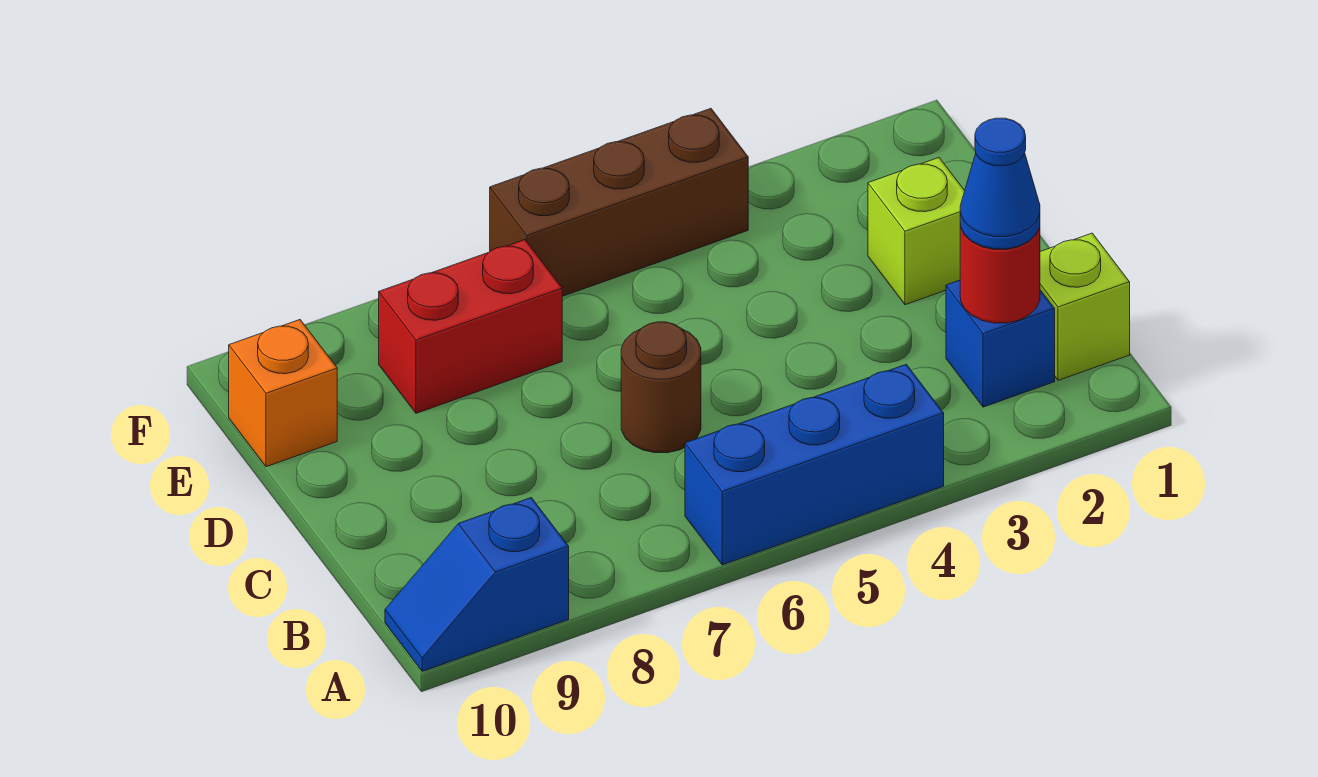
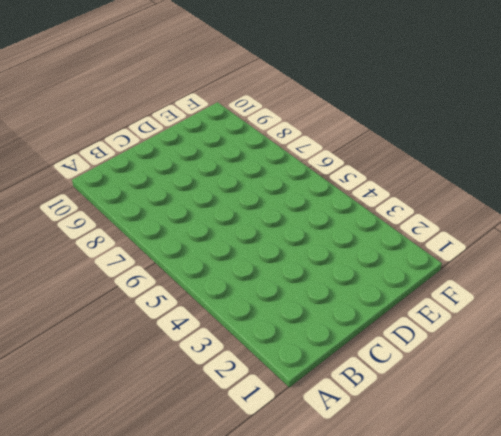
none -> blue brick A4:A6 level 1
none -> blue slope A9:A10 level 1 top 9

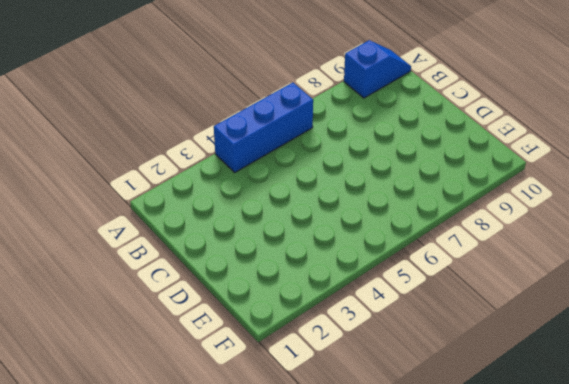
none -> lime brick B1 level 1
none -> blue brick B2 level 1

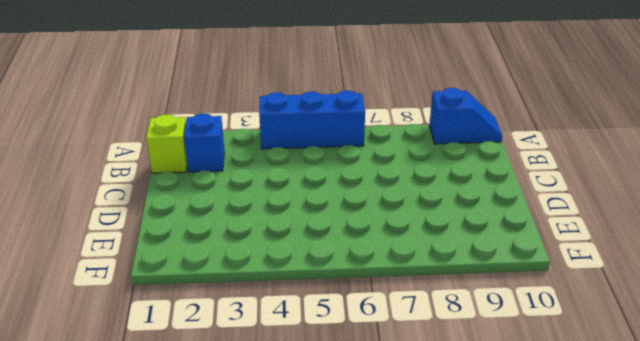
none -> brown round brick C6 level 1
none -> lime brick D2 level 1

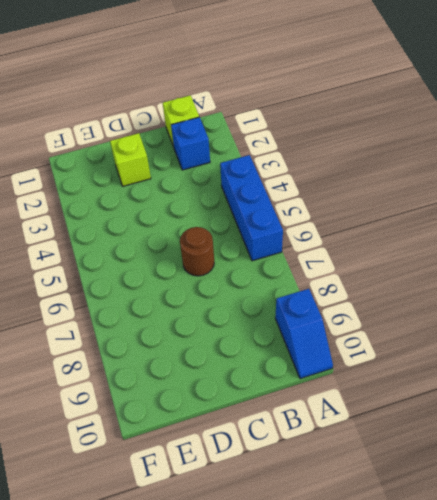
none -> red brick E7:E8 level 1
none -> orange brick E10 level 1

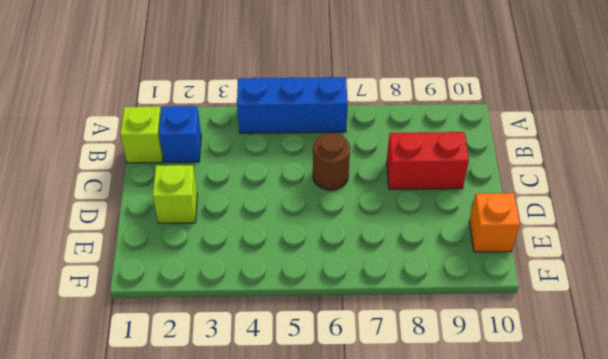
red brick C8:C9 level 1 -> red brick E7:E8 level 1
none -> blue slope A9:A10 level 1 top 9
none -> brown brick F4:F6 level 1

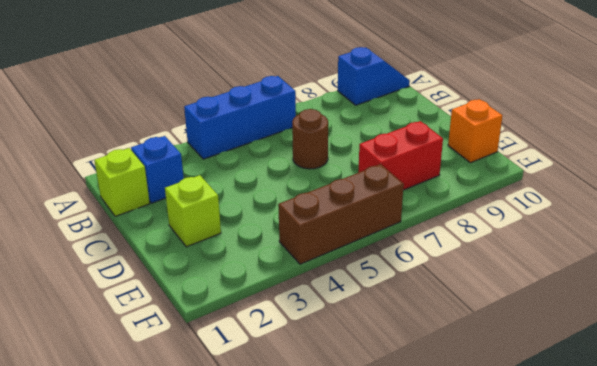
none -> red round brick B2 level 2
none -> blue cone B2 level 3

